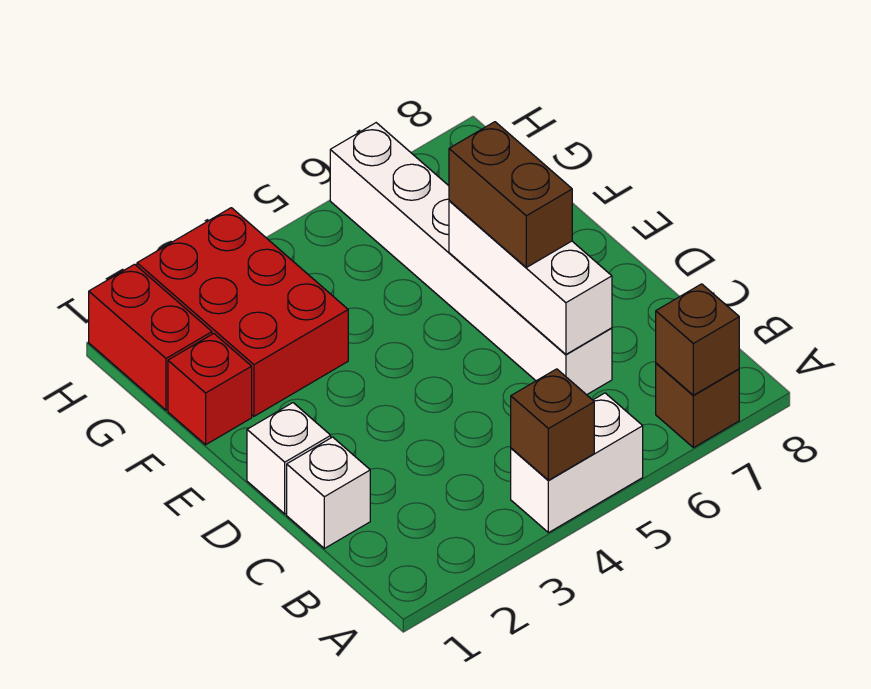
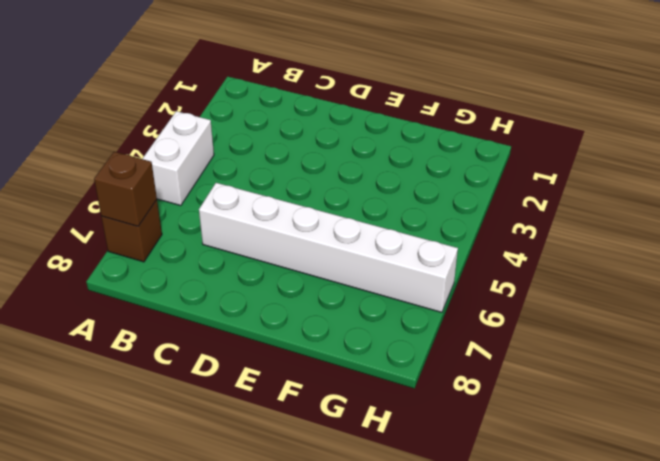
none -> white brick C1 level 1
none -> white brick D1 level 1
none -> red brick F1 level 1

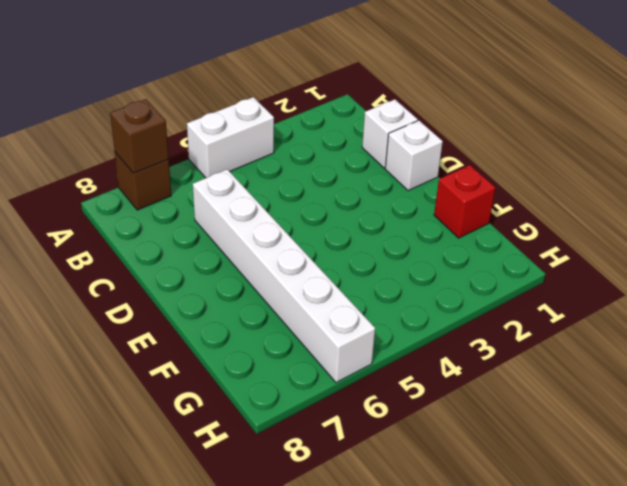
none -> red brick F2:H3 level 1
none -> red brick G1:H1 level 1
none -> brown brick A4 level 2

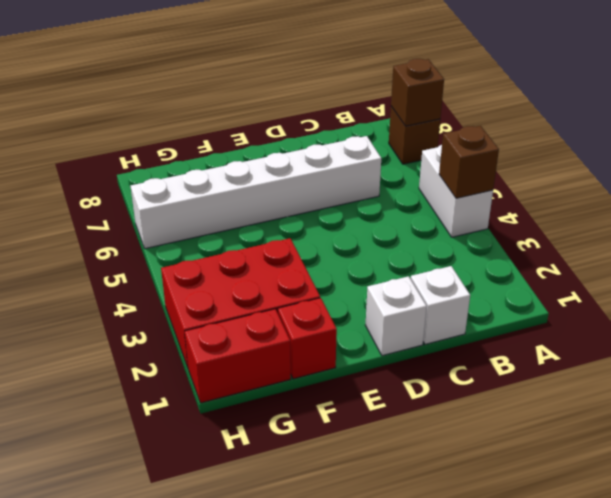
none -> white brick C6:E6 level 2
none -> brown brick D6:E6 level 3

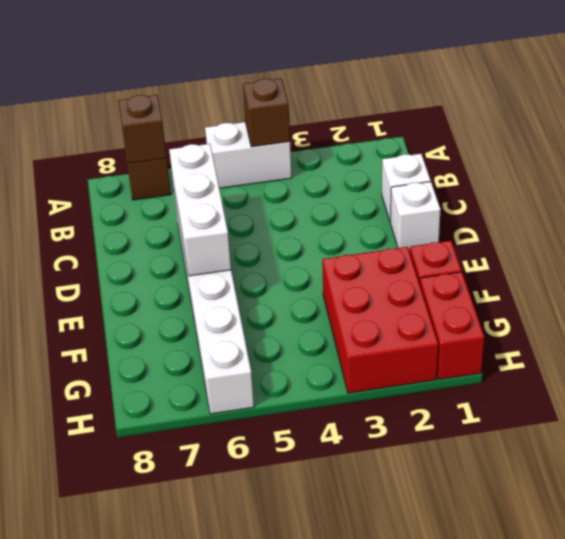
none -> brown brick D6:E6 level 3

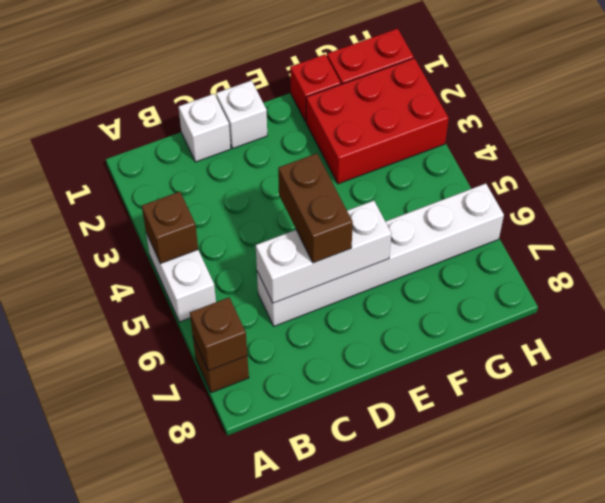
brown brick D5:D6 level 3 -> brown brick D6:E6 level 3

